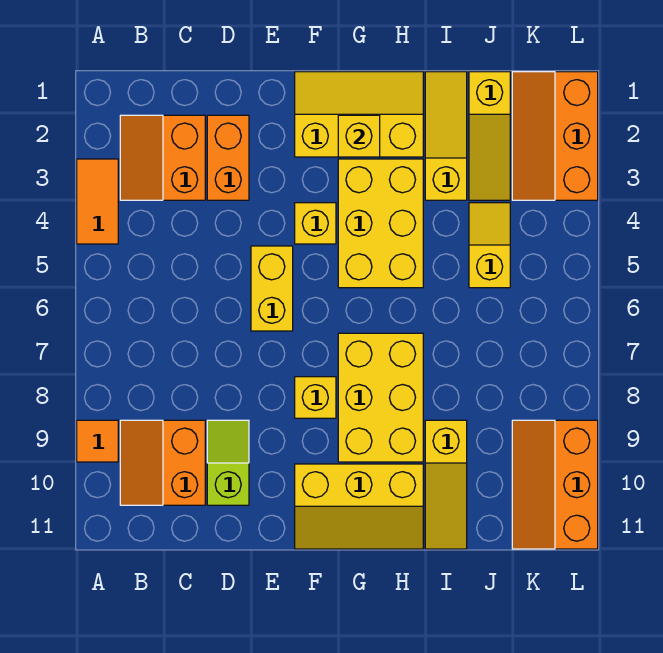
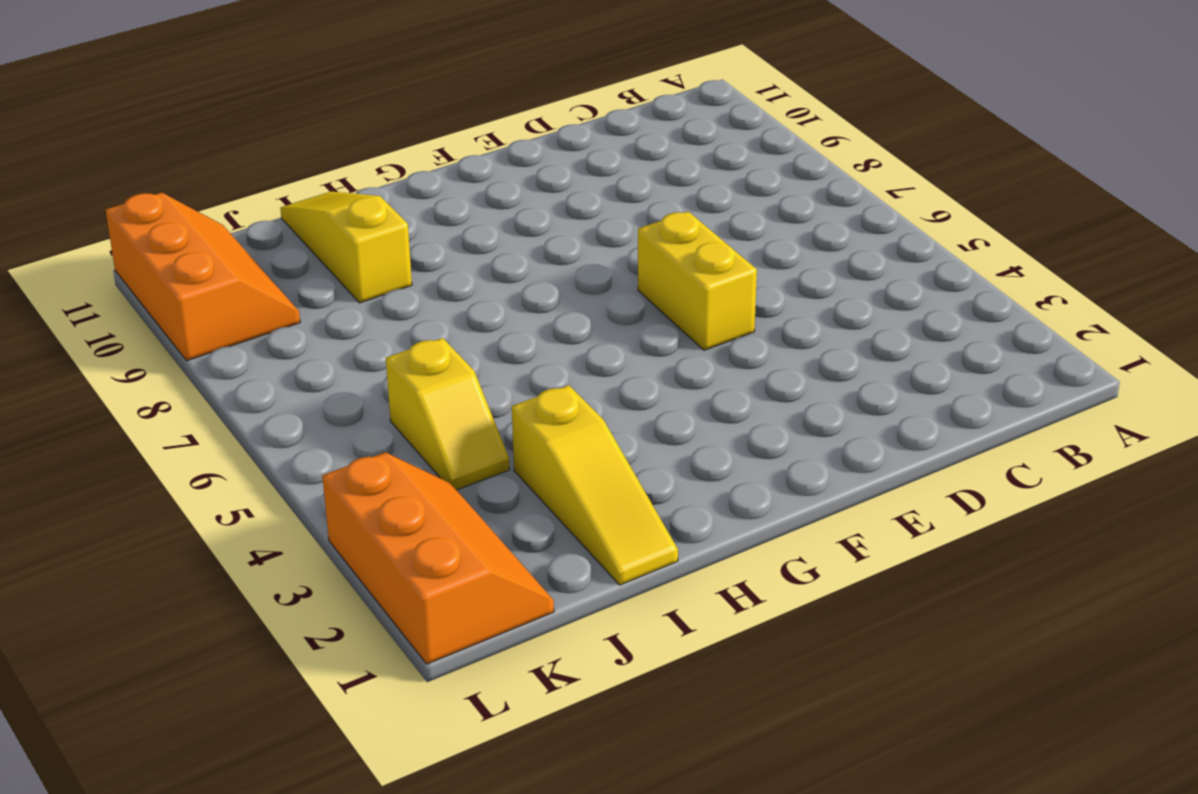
none -> orange tile A3:A4 level 1
none -> orange tile A9 level 1
none -> orange slope B2:C3 level 1 top C

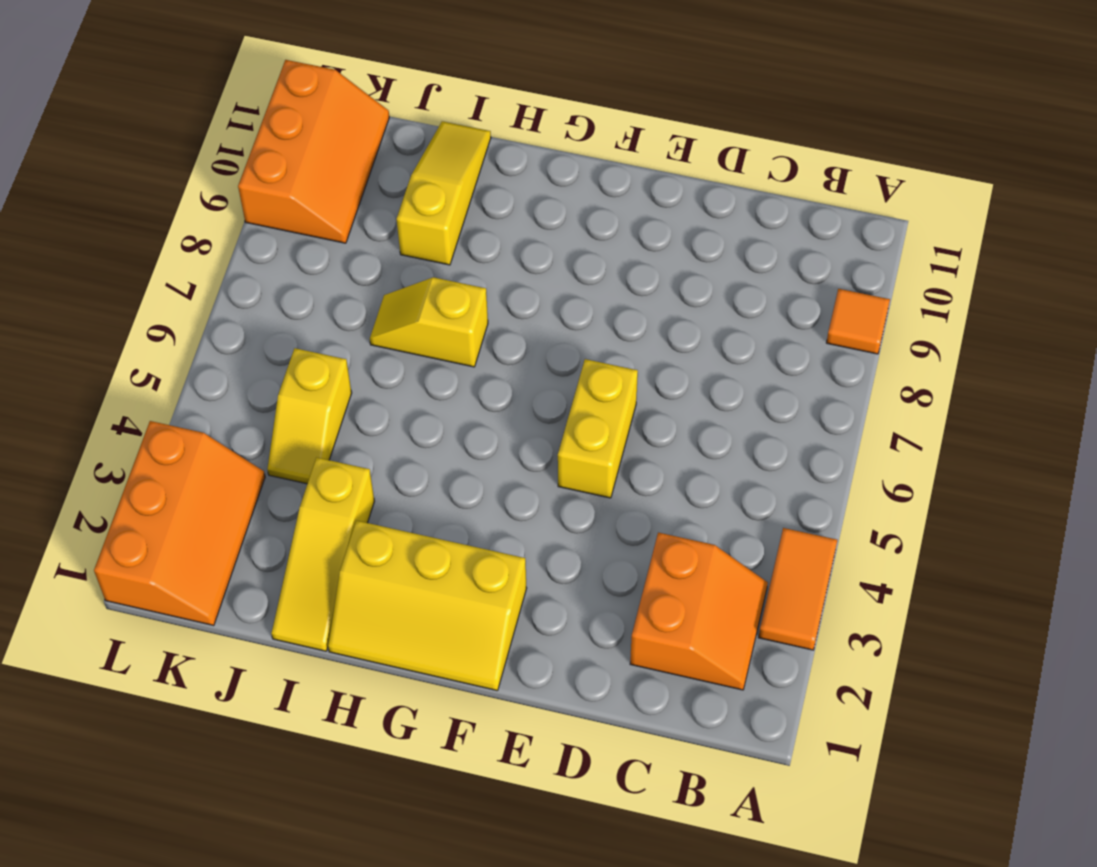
yellow slope H7:I7 level 1 top H -> yellow brick G7:H9 level 1
none -> orange slope B9:C10 level 1 top C
none -> orange brick D2:D3 level 1
none -> lime slope D9:D10 level 1 top 10

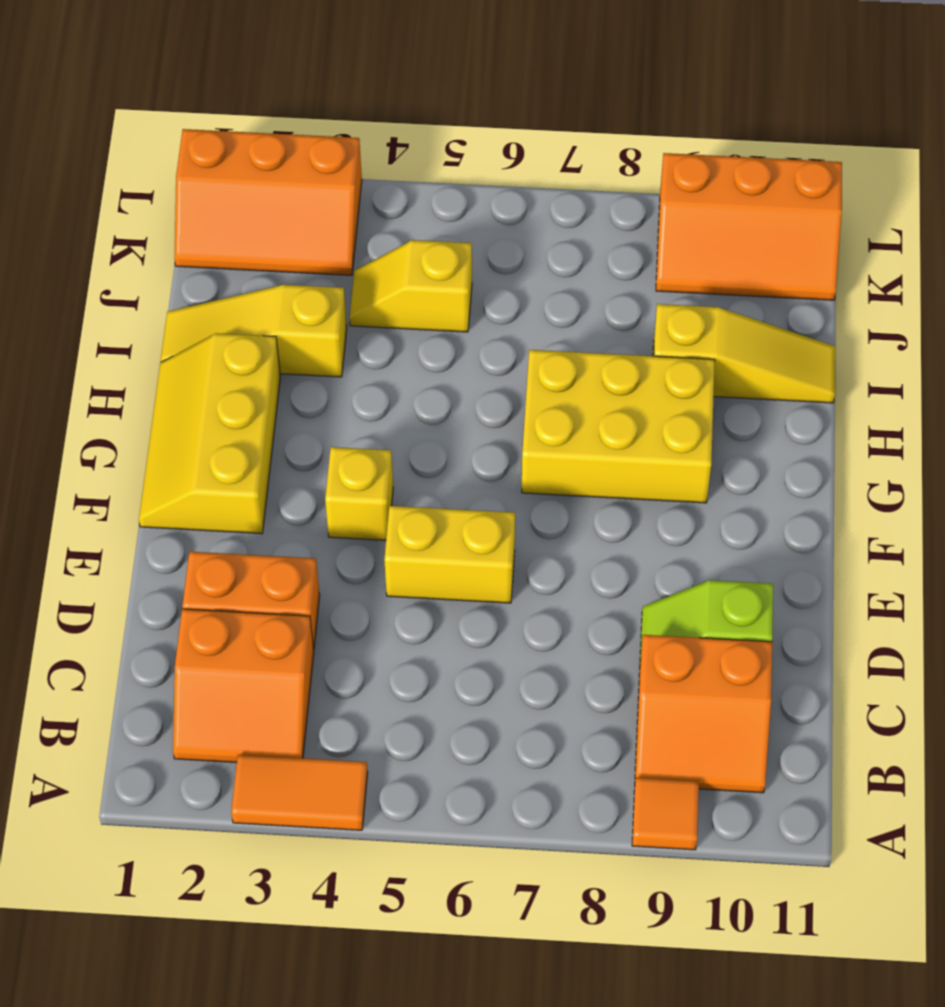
none -> yellow brick F8 level 1
none -> yellow slope F10:H11 level 1 top 10
none -> yellow brick G3:H5 level 1

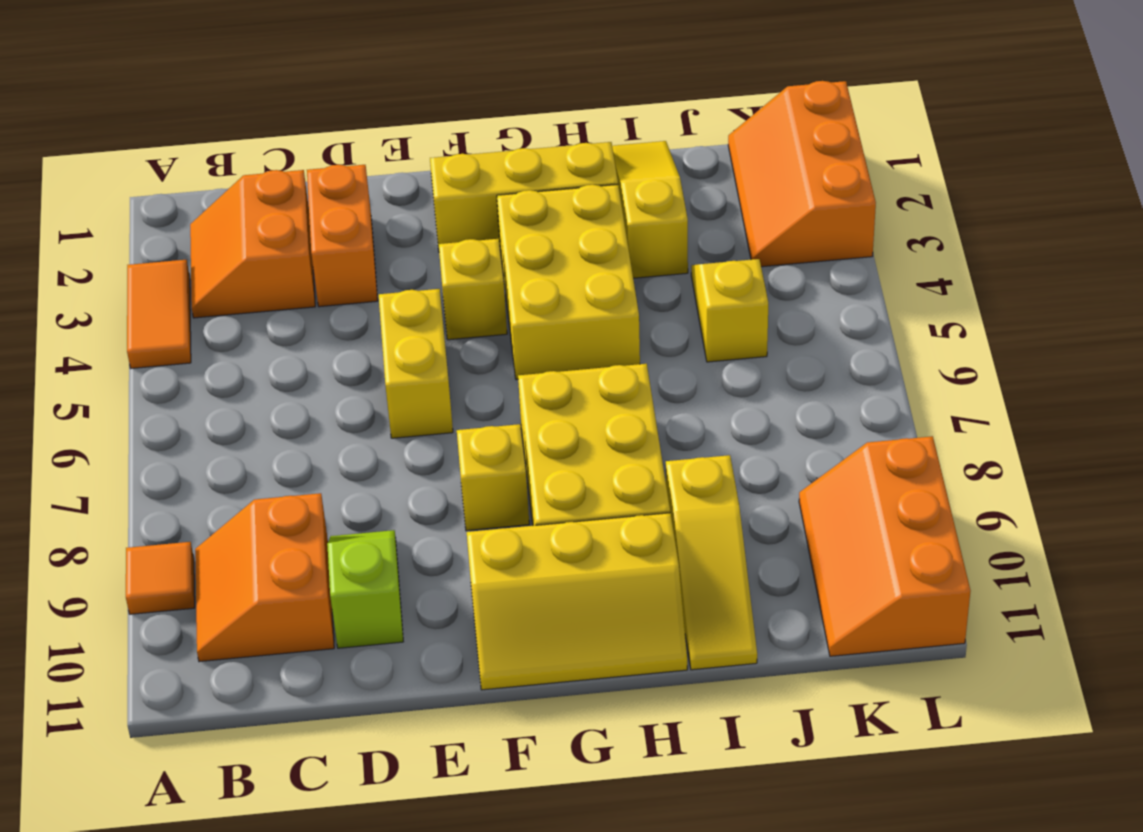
none -> yellow slope J1:J3 level 1 top 1
none -> yellow brick G2 level 2

